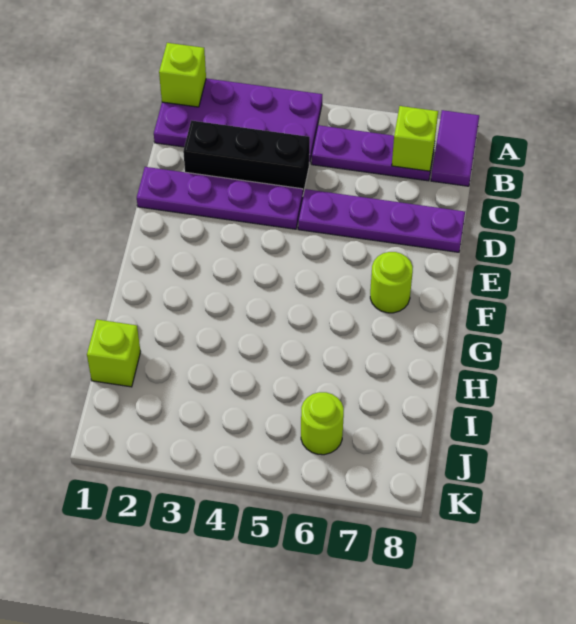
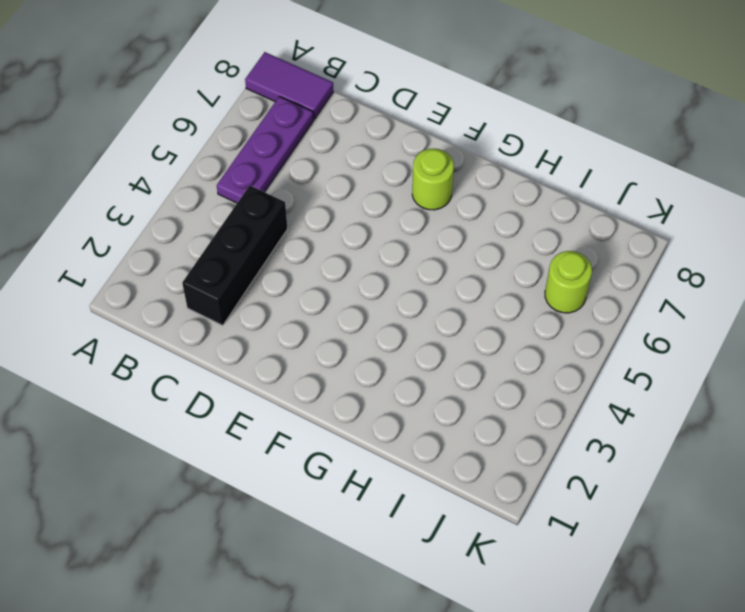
none -> purple plate A1:B4 level 1
none -> purple plate D1:D4 level 1

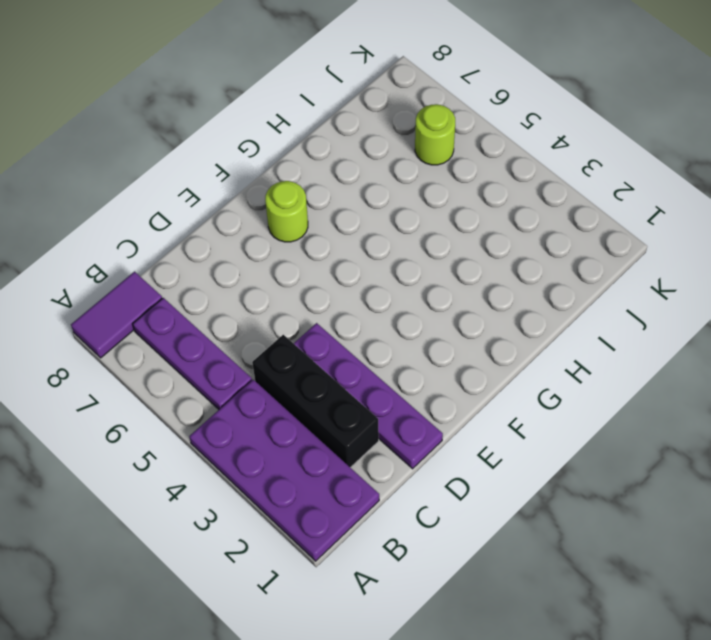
none -> purple plate D5:D8 level 1
none -> lime brick I1 level 1

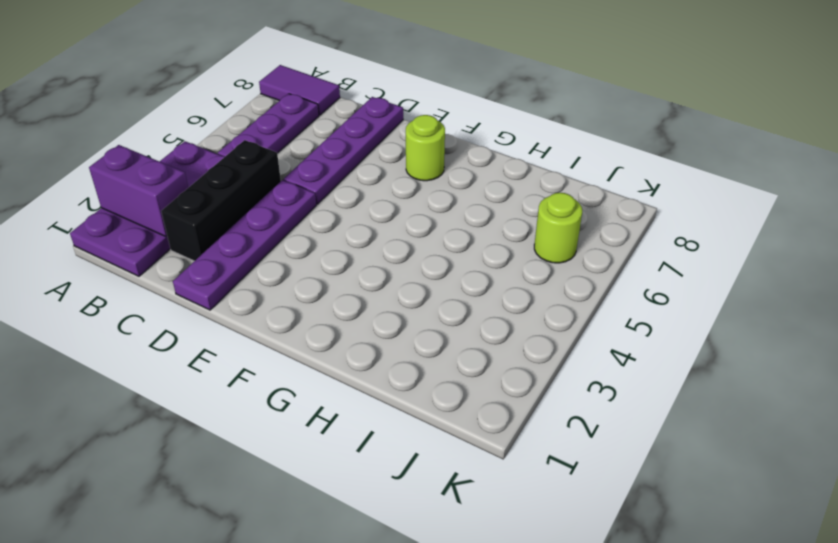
purple brick A2:B2 level 2 -> none
none -> lime brick I1 level 1
none -> lime brick A1 level 2

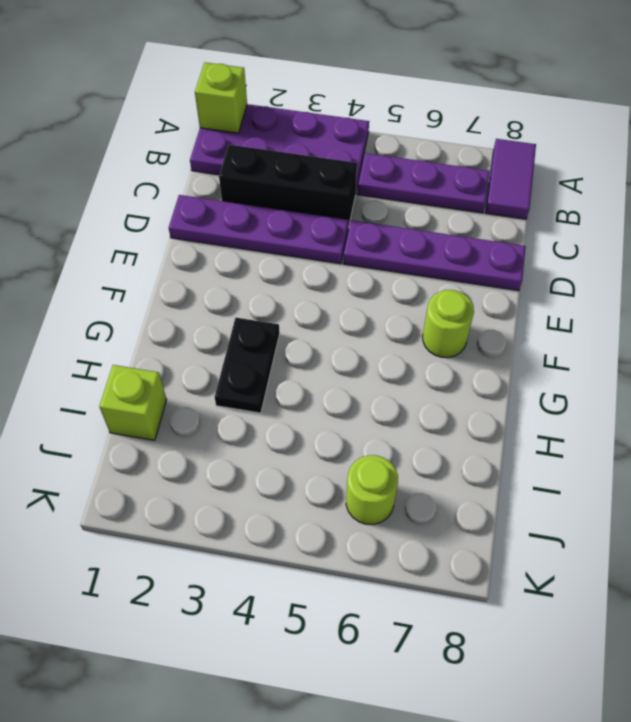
black plate G3:H3 level 1 -> none
none -> lime brick B7 level 2

